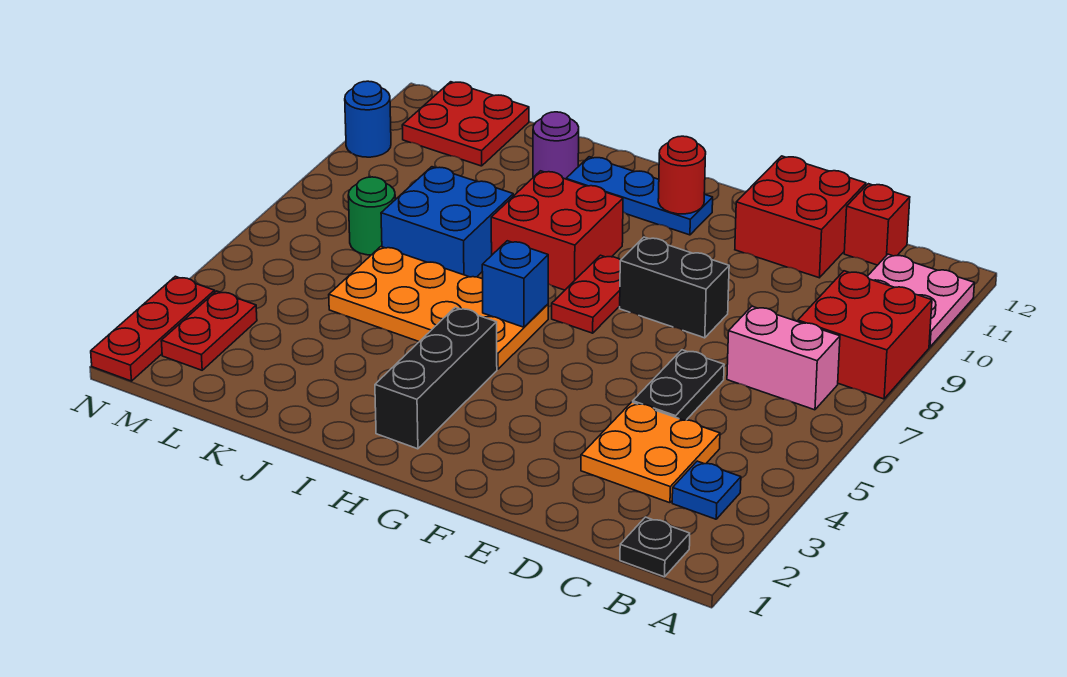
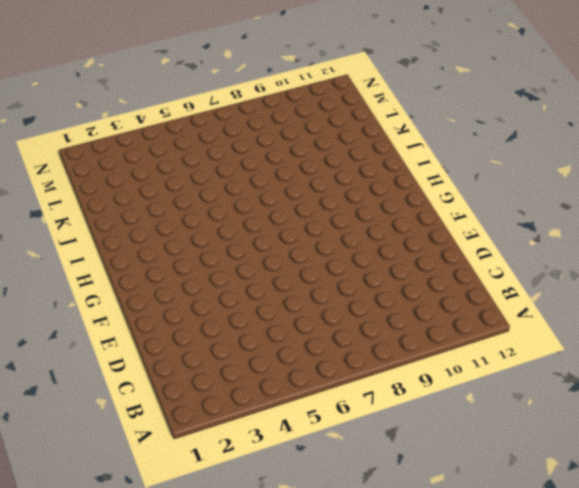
none -> red brick A8:B9 level 1
none -> pink plate A10:B11 level 1
none -> black plate B1 level 1

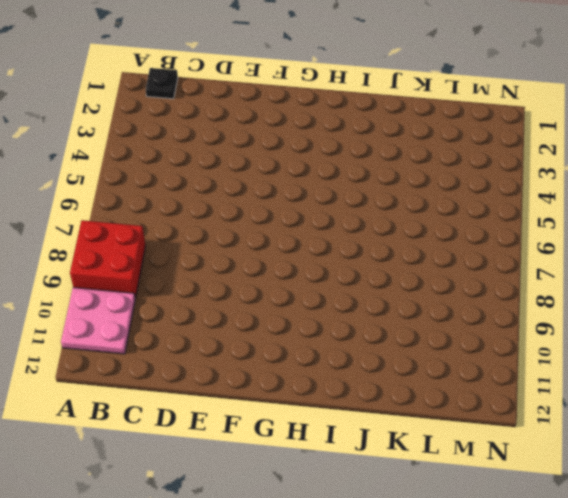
none -> blue plate B3 level 1
none -> pink brick B7:C7 level 1
none -> orange plate C3:D4 level 1

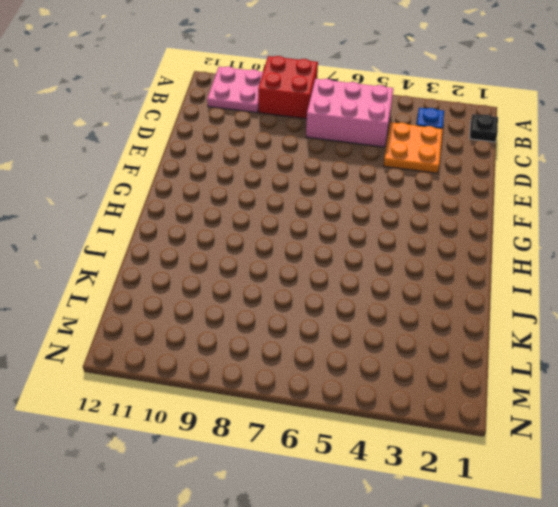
pink brick B5:C7 level 1 -> pink brick B7:C7 level 1
none -> red brick C12 level 1
none -> black plate D5:D6 level 1
none -> red brick D11:E12 level 1

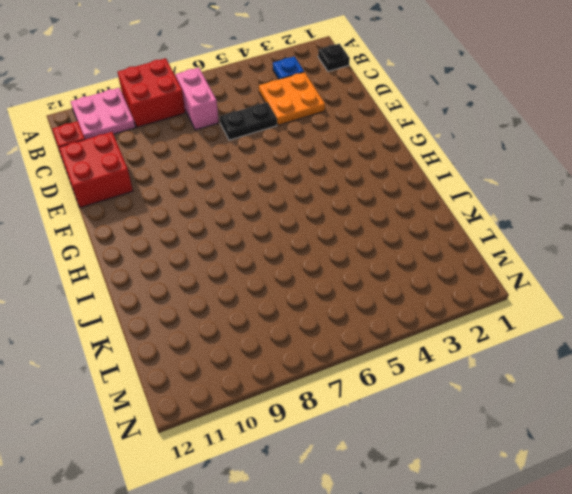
none -> black brick E8:F8 level 1
none -> red plate G7:G8 level 1
none -> blue plate G11:I11 level 1

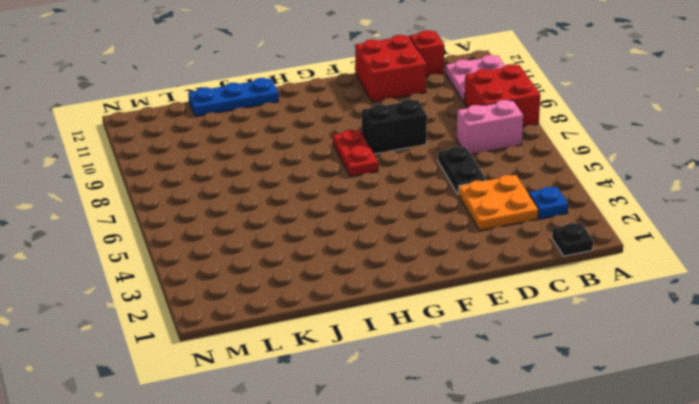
blue plate I12:K12 level 1 -> blue plate G11:I11 level 1
none -> black brick H2:H4 level 1
none -> orange plate H5:K6 level 1
none -> red brick H8:I9 level 1

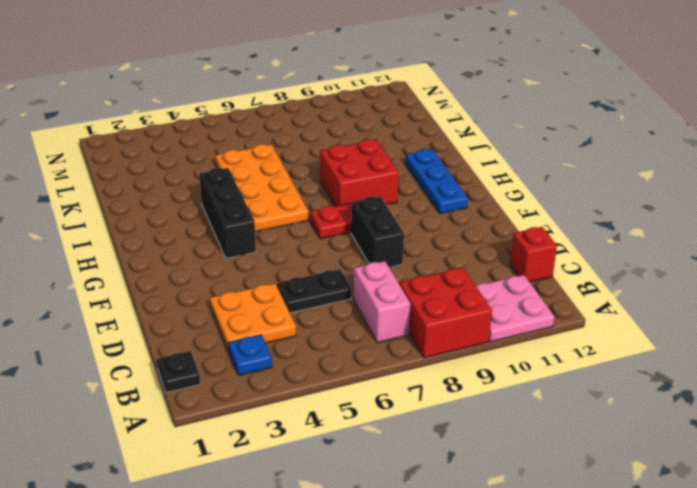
black brick G4:I4 level 1 -> black brick H2:H4 level 1
none -> red brick D11:E12 level 1
none -> blue brick J7:K8 level 1
none -> purple round brick J11 level 1

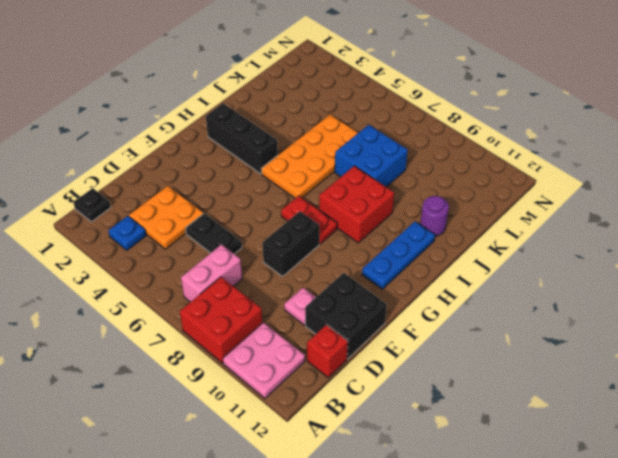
pink plate D10 level 1 -> none
black brick D11:E12 level 1 -> red brick D11:E12 level 1
none -> green round brick L7 level 1
none -> red plate L11:M12 level 1
none -> red plate M2:M3 level 1

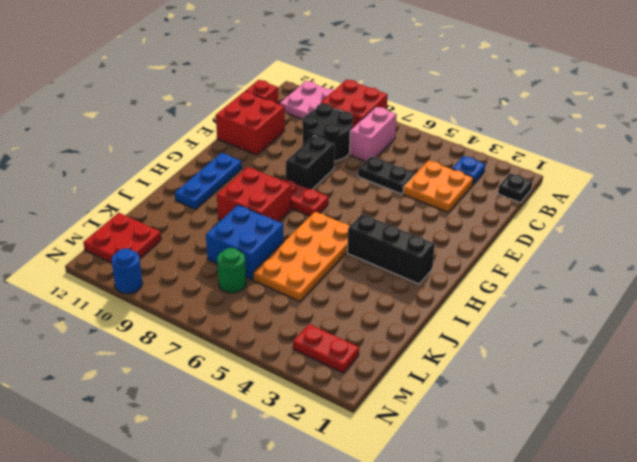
black round brick C8:D9 level 1 -> none
none -> purple round brick J11 level 1
none -> red plate N1:N3 level 1
none -> red round brick G11 level 2

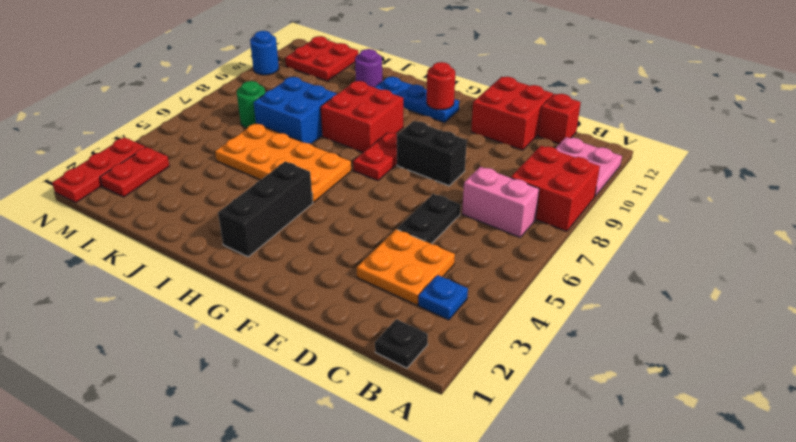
none -> blue brick H6 level 2

